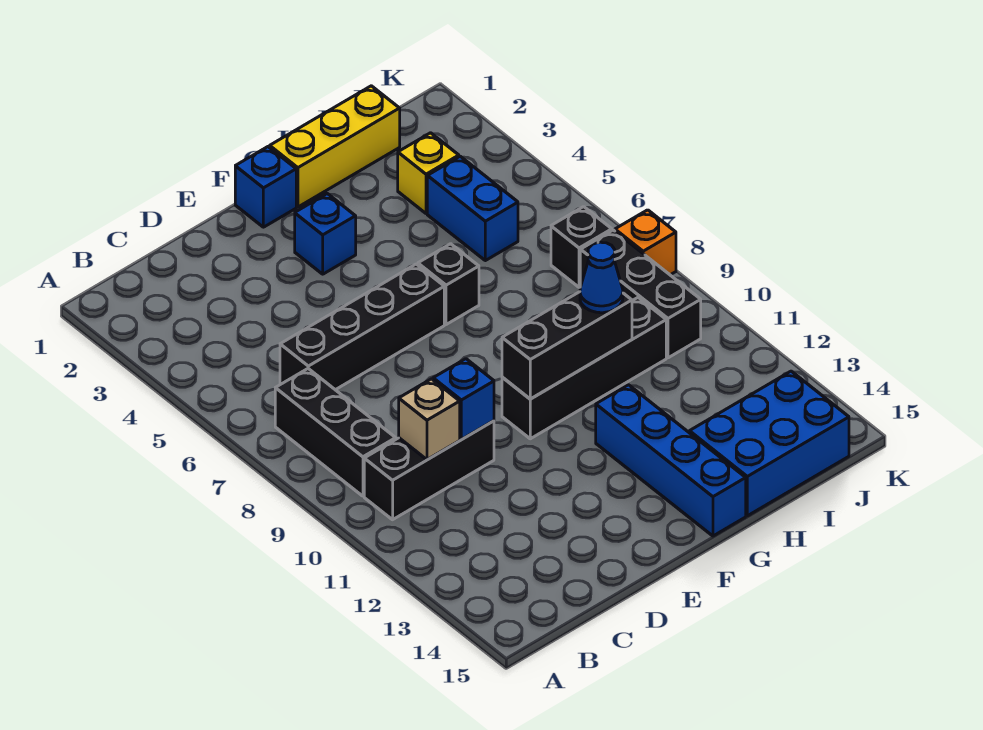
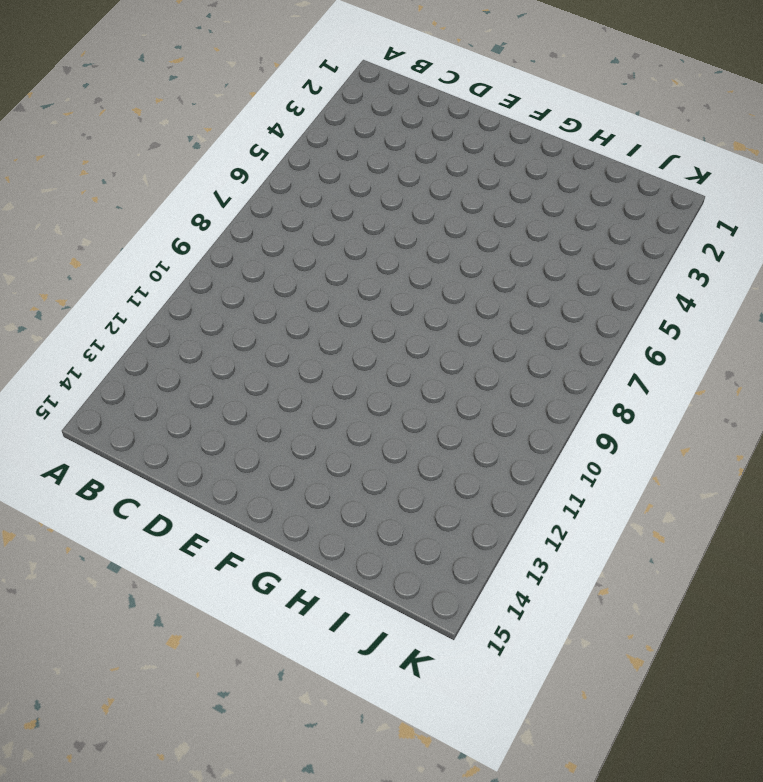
none -> black brick B7:B9 level 1
none -> black brick B10:D10 level 1
none -> black brick C6:F6 level 1

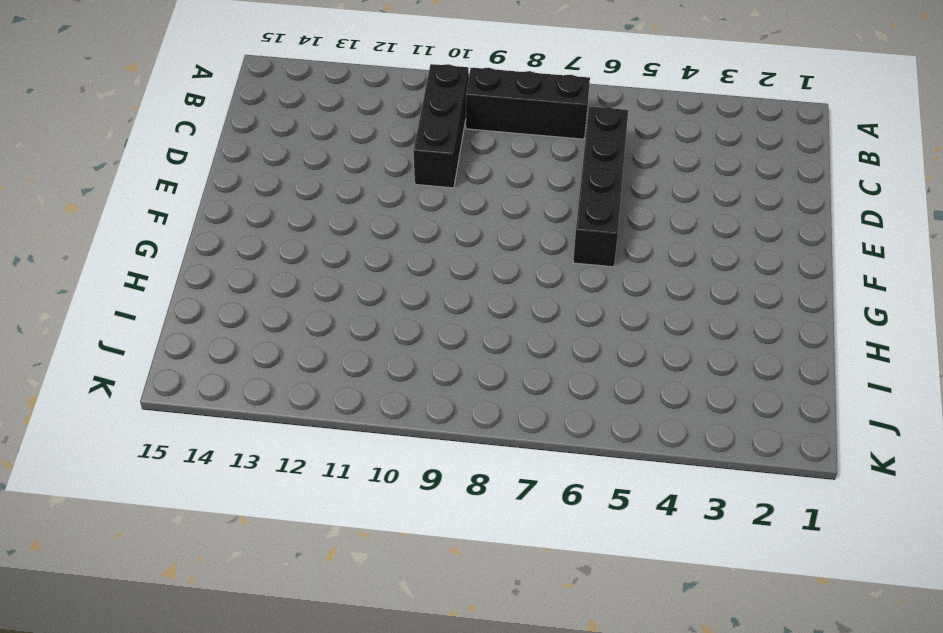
none -> blue brick F1 level 1
none -> blue brick F3 level 1
none -> black brick F10:I10 level 1

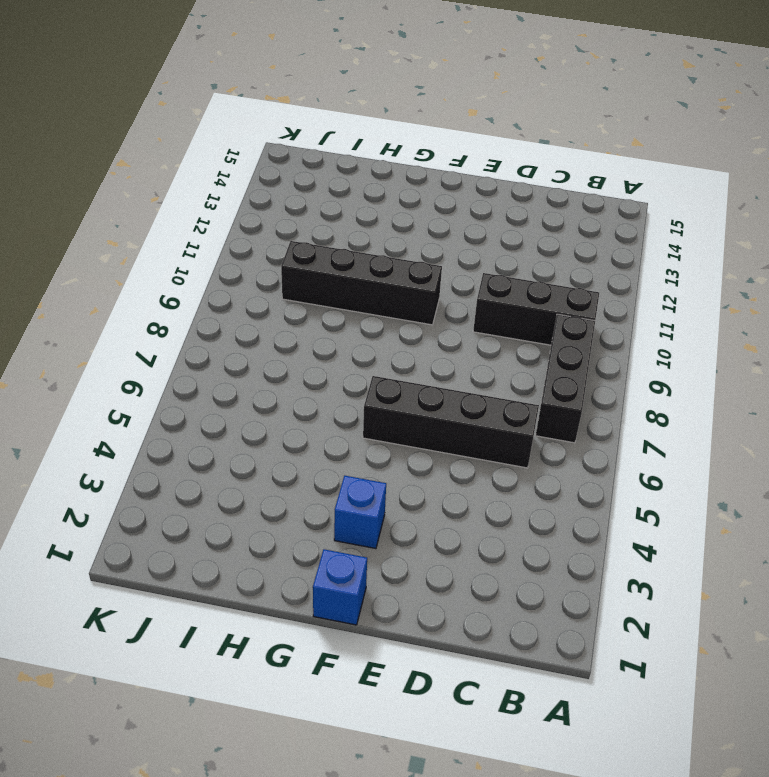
none -> yellow brick G1:I1 level 1
none -> black brick G6 level 1
none -> blue brick G12:G15 level 1

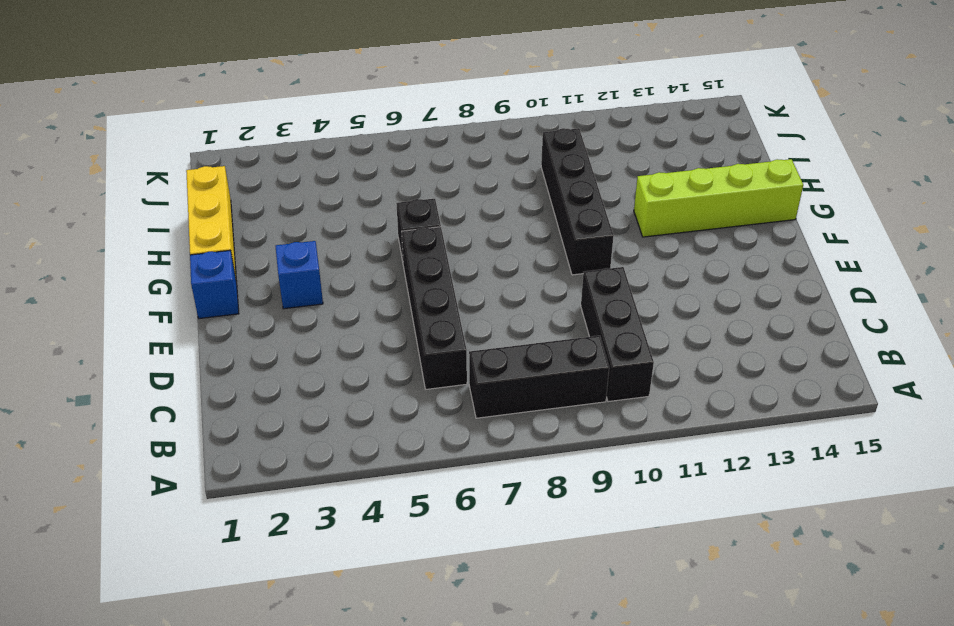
lime brick G12:G15 level 1 -> blue brick G12:G15 level 1
none -> blue brick H14:J15 level 1
none -> yellow brick I3 level 1
none -> blue brick I4:I5 level 1

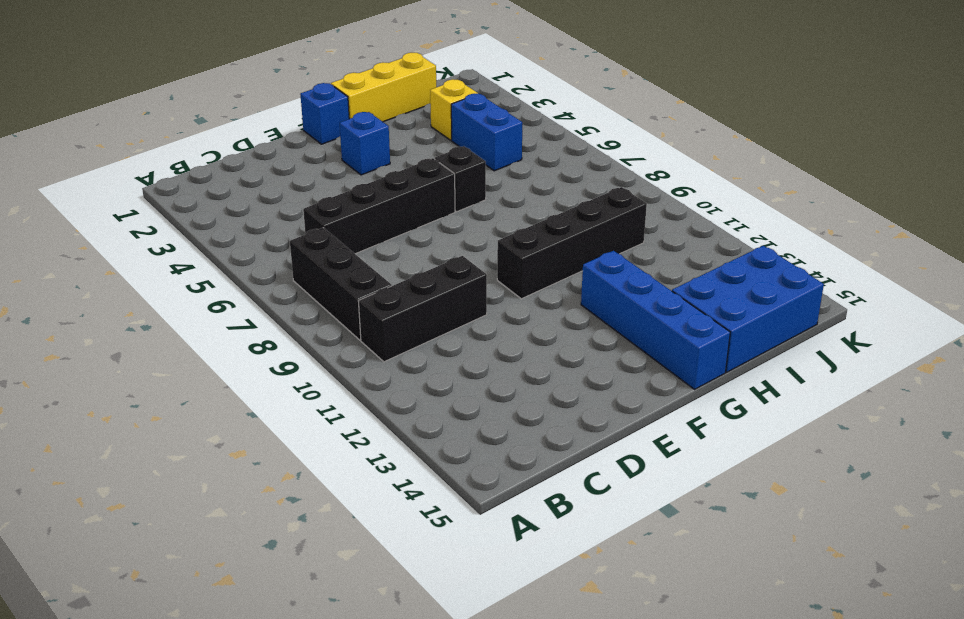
none -> black brick J7 level 1
none -> black brick J8:J10 level 1
none -> orange brick K8 level 1

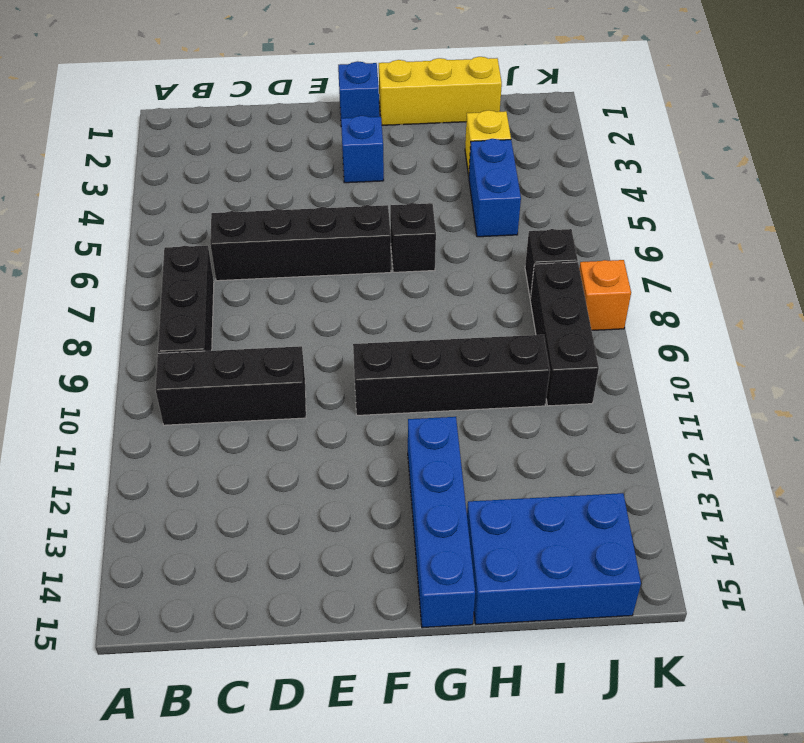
none -> tan brick C10 level 2
none -> blue brick D10 level 2
none -> black brick F10:H10 level 2

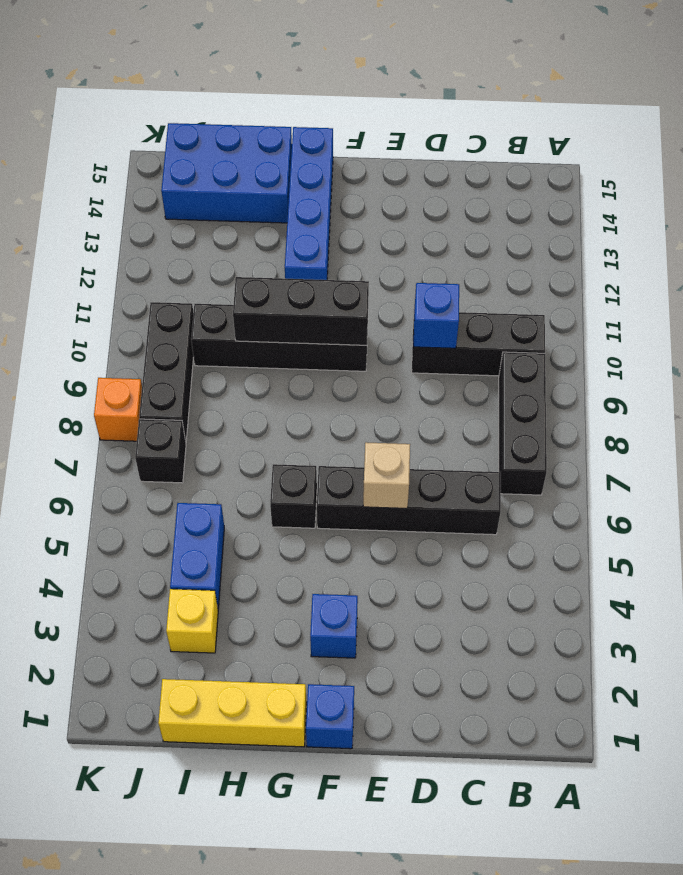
tan brick E6 level 2 -> tan brick C10 level 2
none -> blue cone H10 level 3

